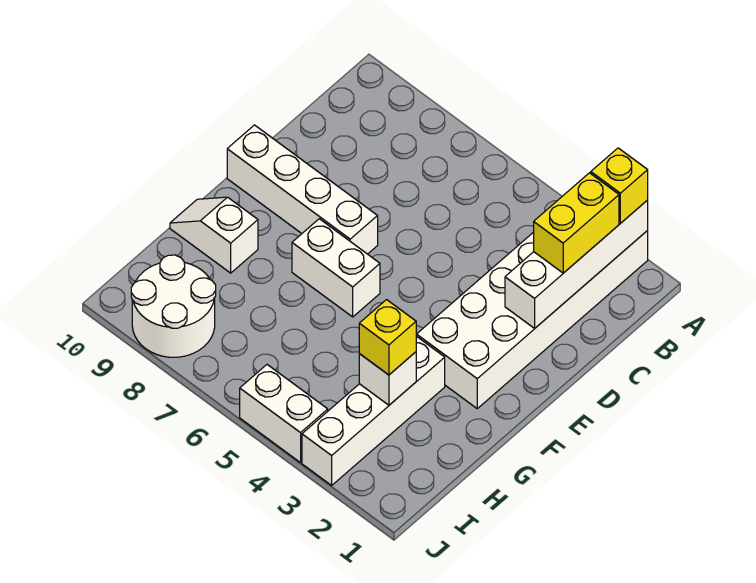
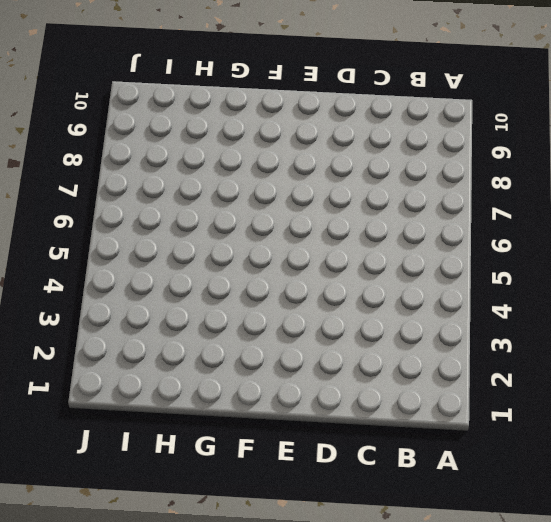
none -> white brick A2:F3 level 1
none -> white brick E7:E10 level 1
none -> white brick F6:F7 level 1

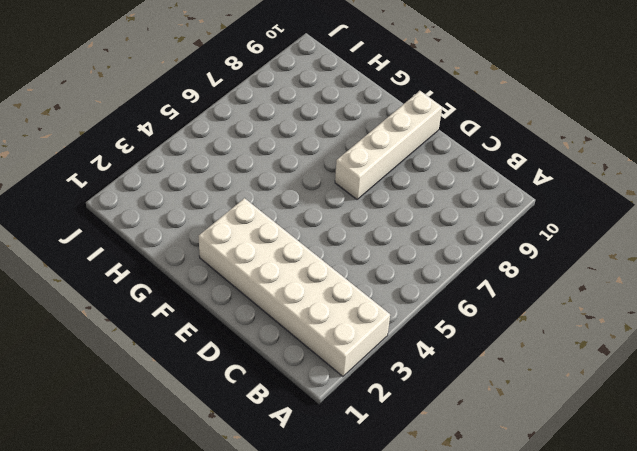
none -> white brick F6:F7 level 1
none -> white brick G3:J3 level 1
none -> white slope G9:G10 level 1 top 9

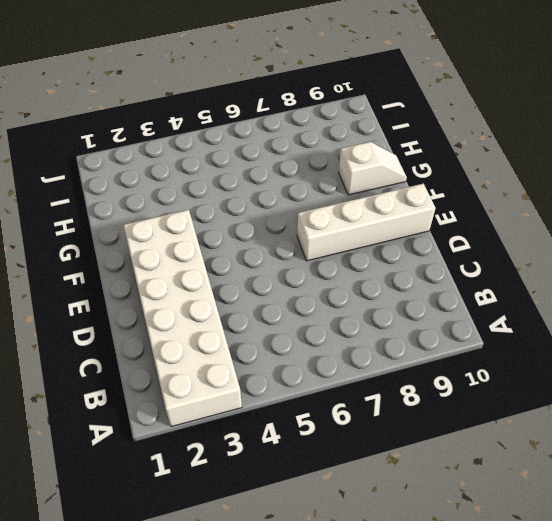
none -> white brick F6:F7 level 1
none -> white brick G3:J3 level 1
none -> white round brick I8:J9 level 1

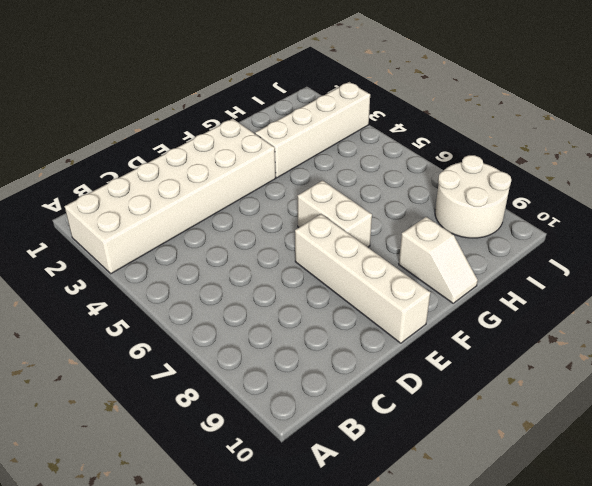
none -> white brick J4:J5 level 1
none -> white brick A2:D2 level 2
none -> white brick H3 level 2

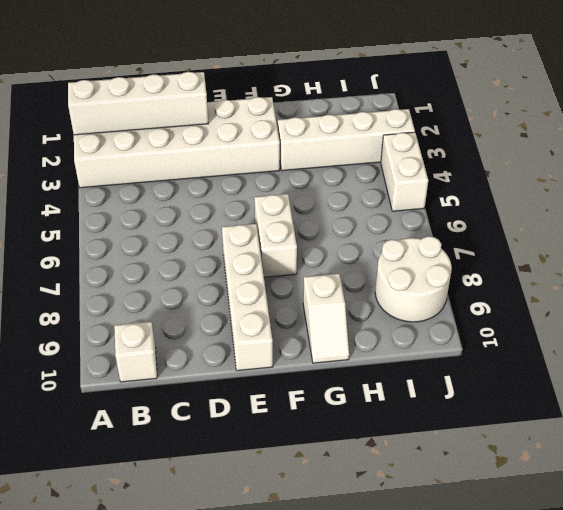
white brick B10 level 1 -> white brick H3 level 2
none -> yellow brick A2 level 3
none -> yellow brick B2:C2 level 3
none -> yellow brick H3 level 3

